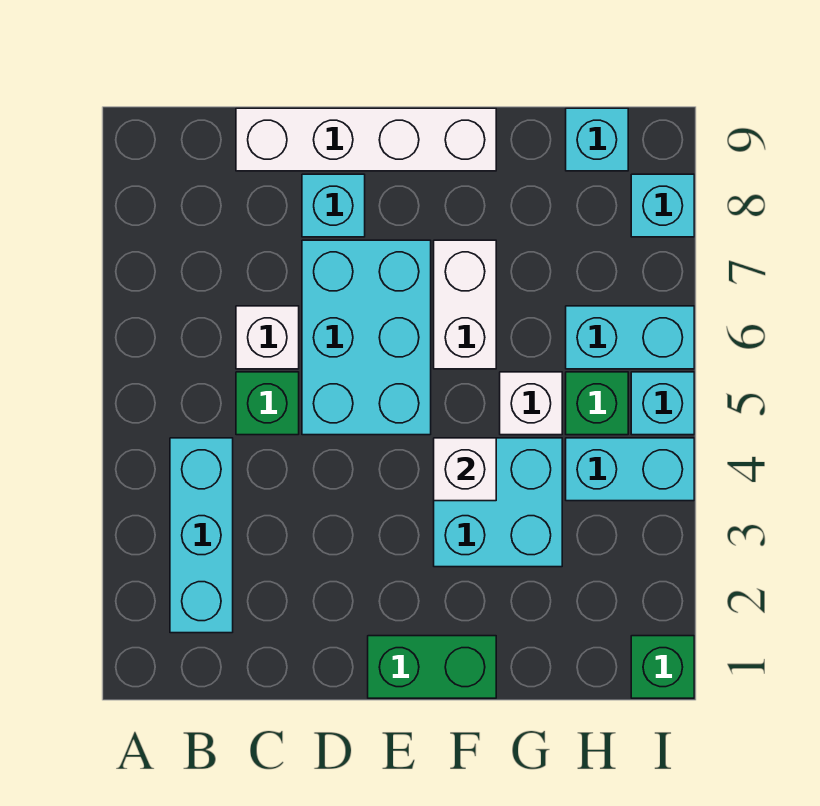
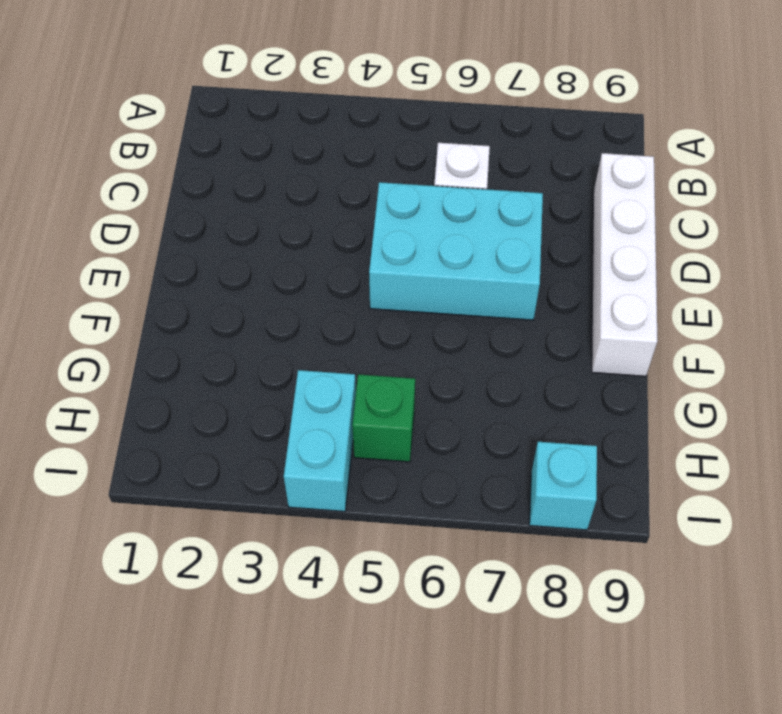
none -> cyan brick B2:B4 level 1
none -> green brick C5 level 1
none -> cyan brick D8 level 1

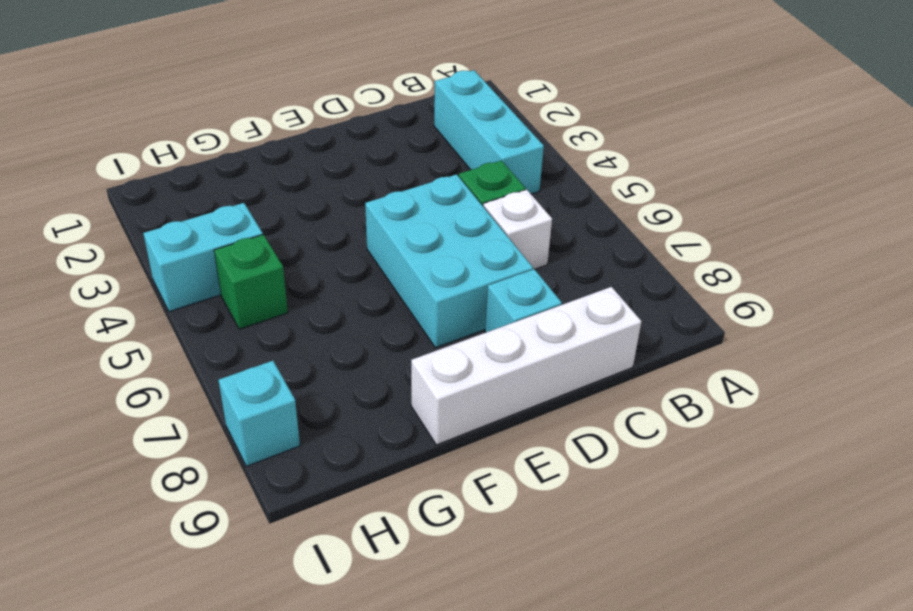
none -> green brick E1:F1 level 1
none -> cyan brick F3:G4 level 1
none -> white brick F6:F7 level 1

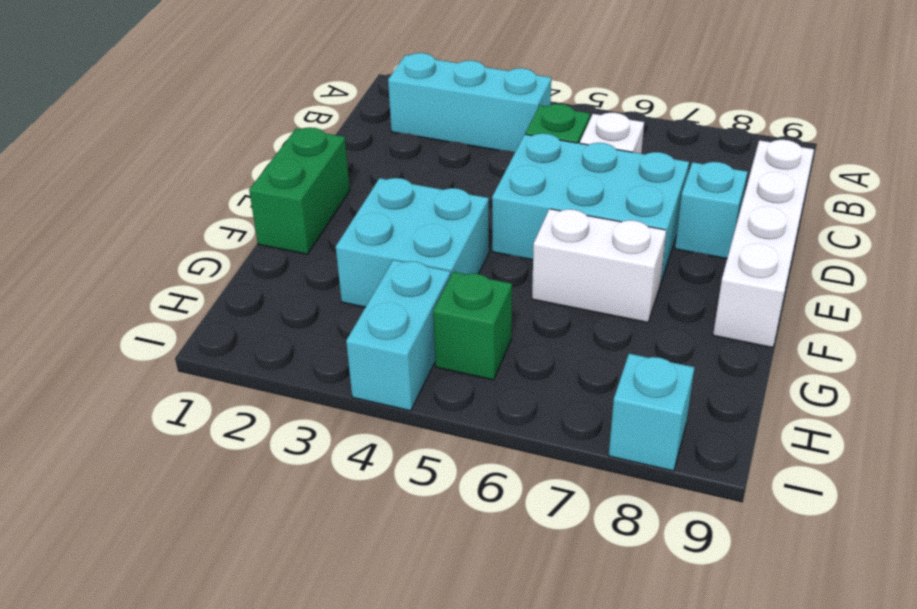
none -> white brick G5 level 1
none -> cyan brick H6:I6 level 1
none -> cyan brick H9 level 1

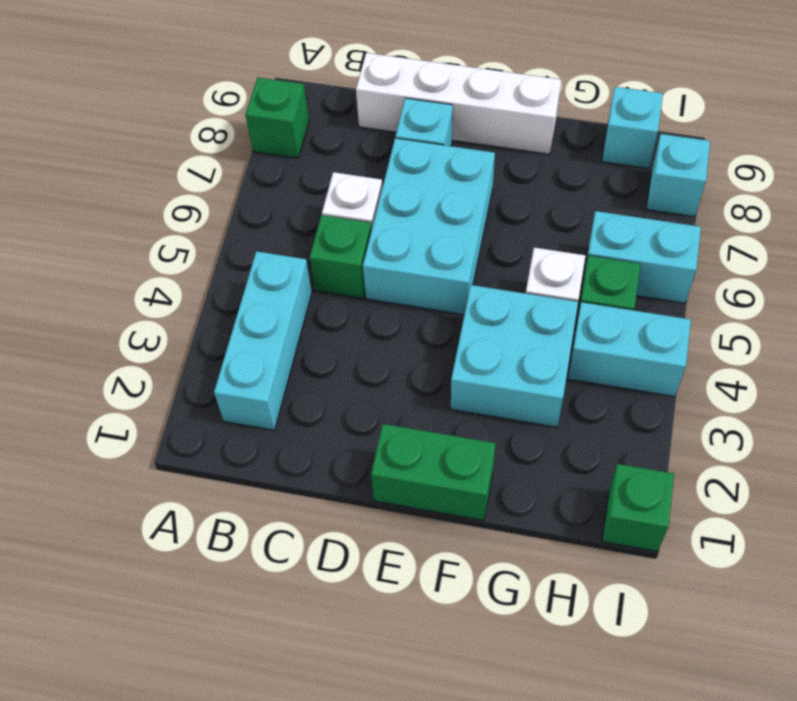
green brick A8 level 1 -> none
none -> white brick F6:F7 level 1
none -> cyan brick I5 level 1
none -> white brick F4 level 2

